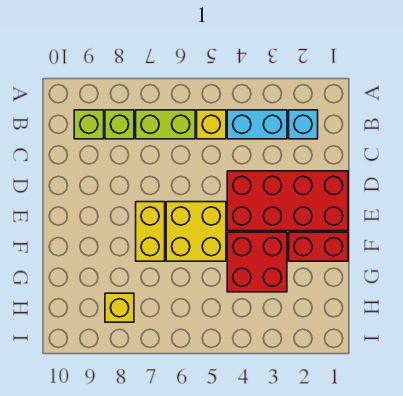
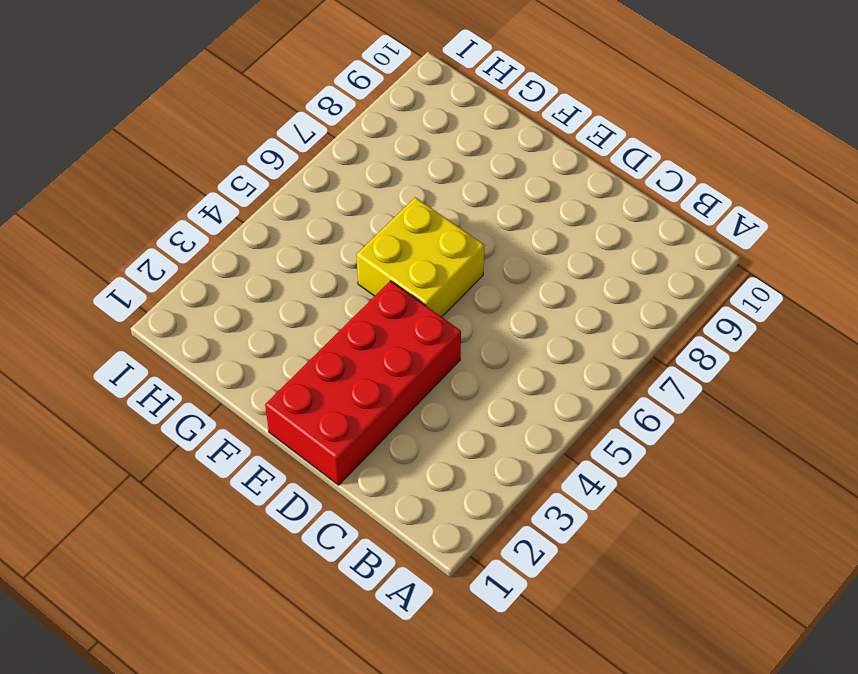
none -> cyan brick B2 level 1
none -> cyan brick B3:B4 level 1
none -> yellow brick B5 level 1

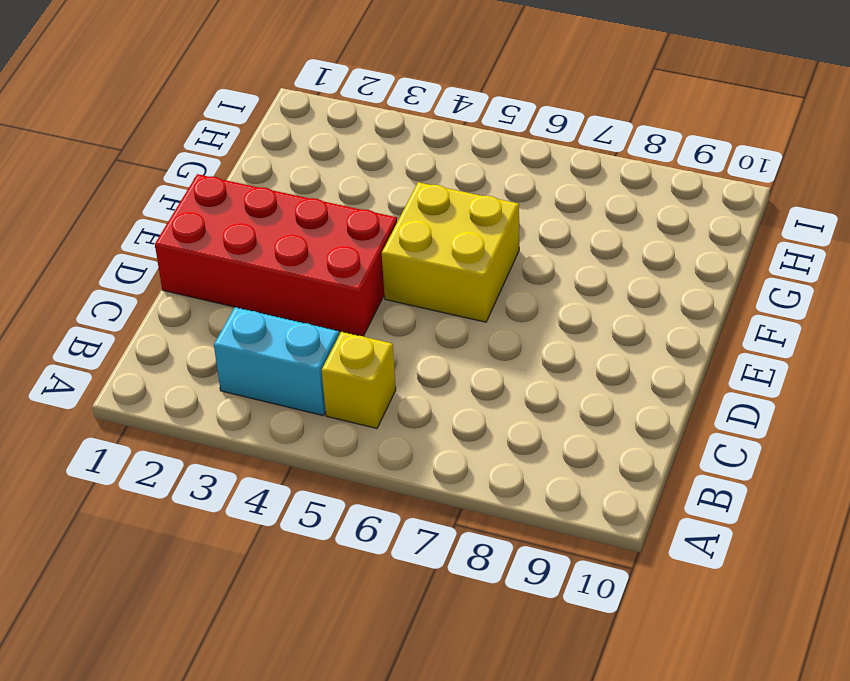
none -> cyan brick B2 level 1
none -> lime brick B6:B7 level 1
none -> lime brick B8 level 1

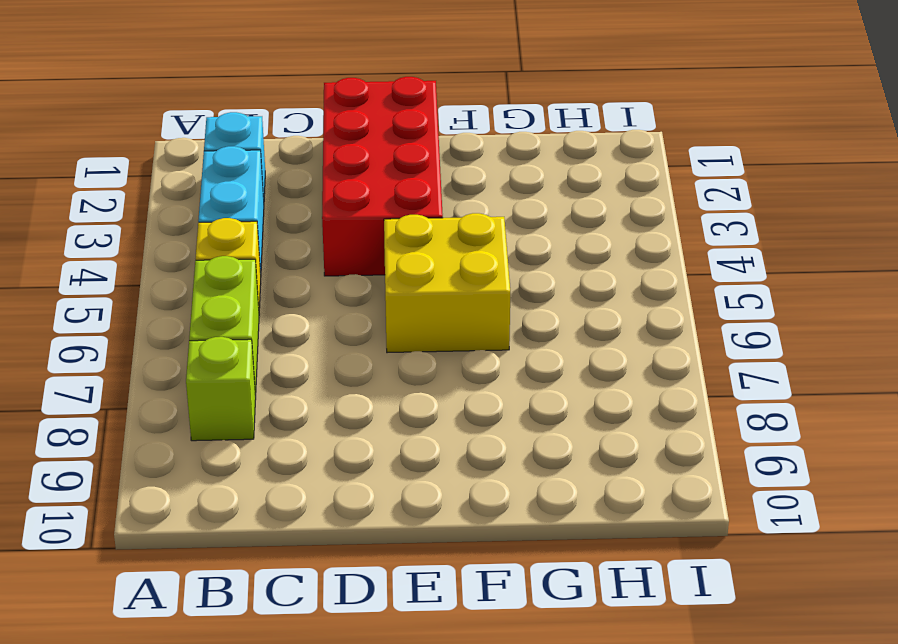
none -> lime brick B9 level 1
none -> yellow brick E7:F7 level 1
none -> red brick F1:F2 level 1

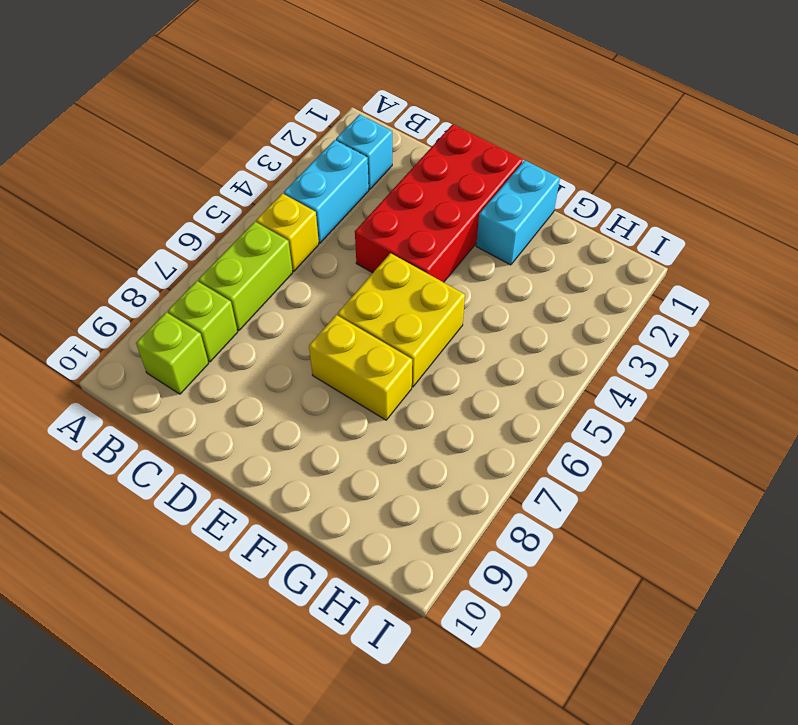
cyan brick F1:F2 level 1 -> red brick F1:F2 level 1
none -> red brick F3:G4 level 1
none -> yellow brick H8 level 1

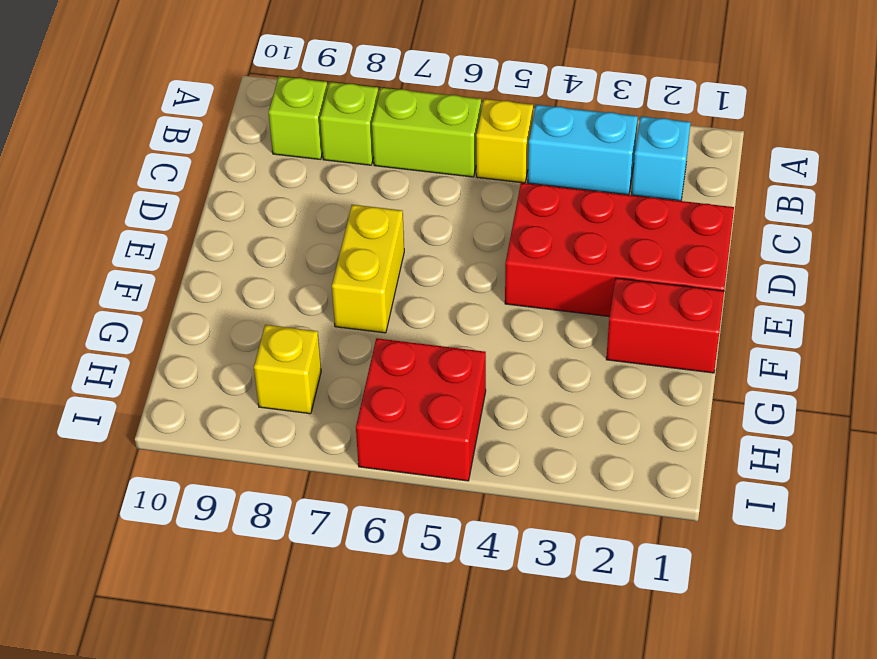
red brick H5:I6 level 1 -> red brick F3:G4 level 1
none -> yellow brick E5:F6 level 1

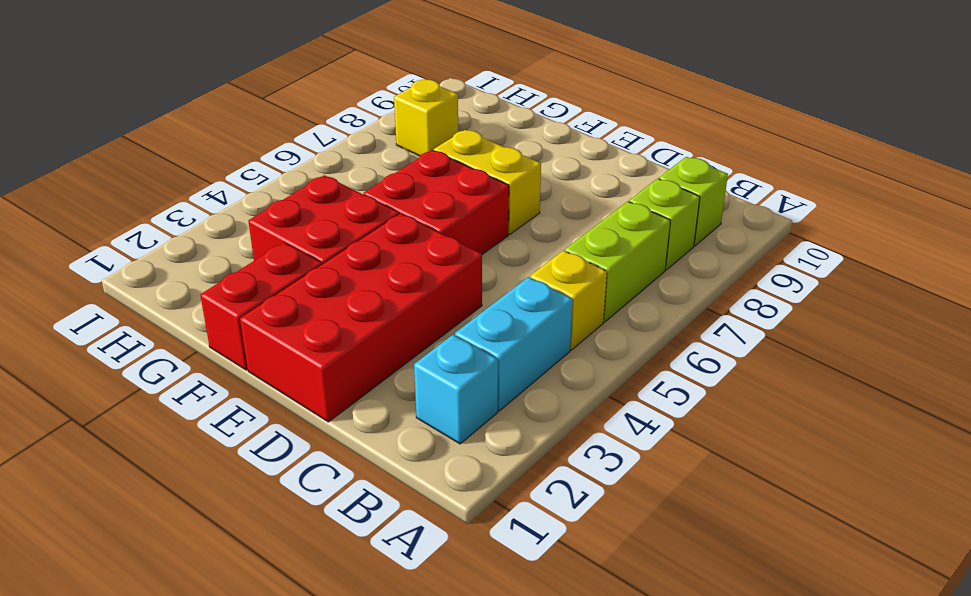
red brick E5:F6 level 1 -> yellow brick E5:F6 level 1

